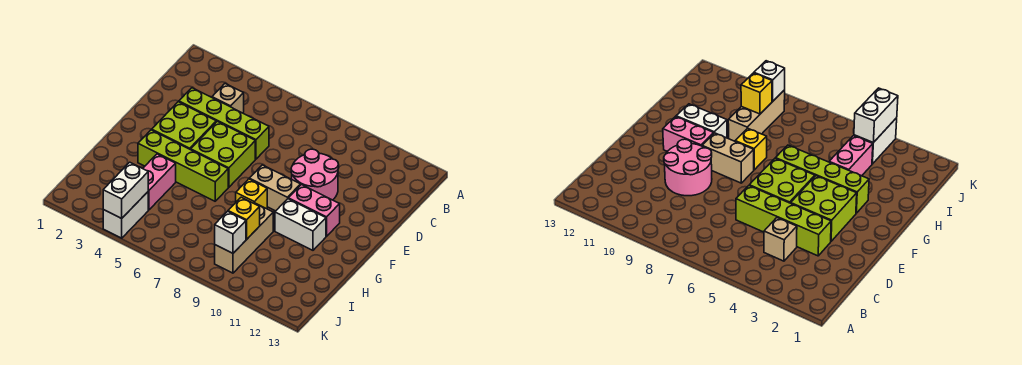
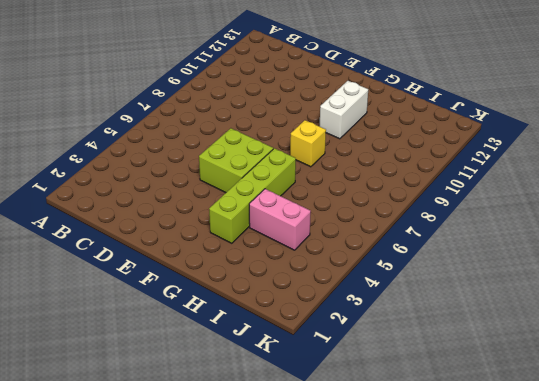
none -> tan brick C4 level 1
none -> lime brick D3:D6 level 1
none -> pink round brick D9:E10 level 1

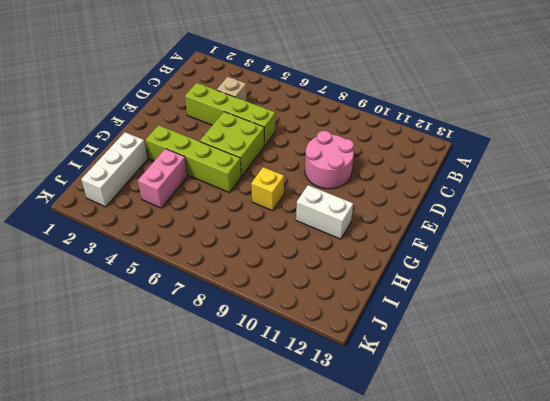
white brick H2:J2 level 1 -> none
none -> lime brick E3:F4 level 1
none -> tan brick F8:F9 level 1
none -> pink brick F10:F11 level 1

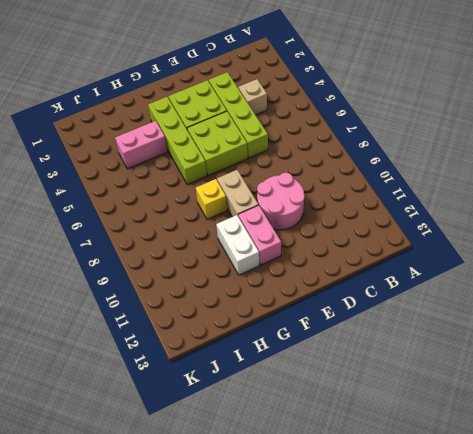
none -> tan brick H9:J9 level 1
none -> white brick J4:K4 level 1
none -> yellow brick I9 level 2

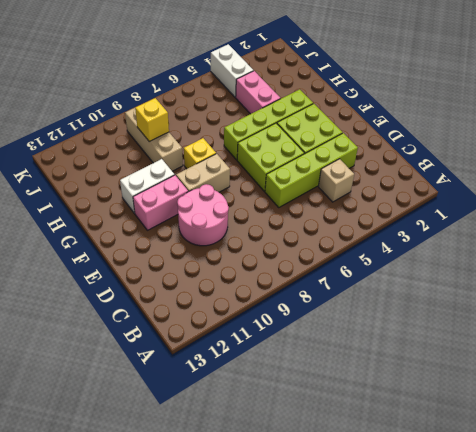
none -> white brick J4:K4 level 2
none -> white brick J9 level 2

